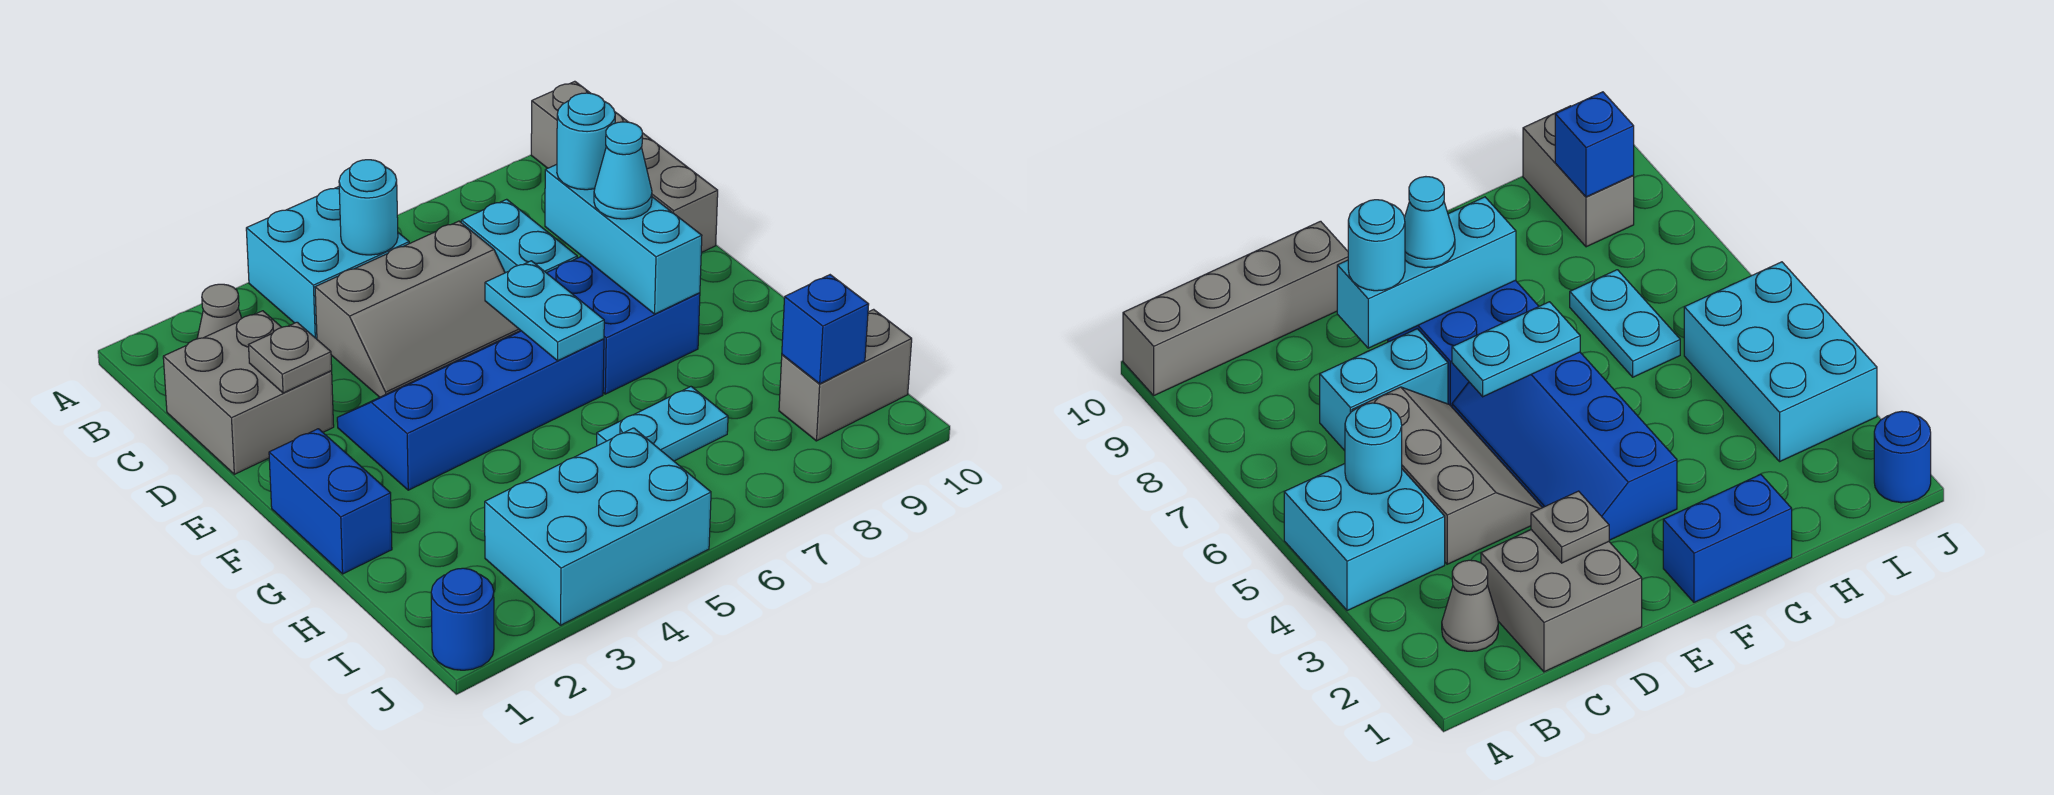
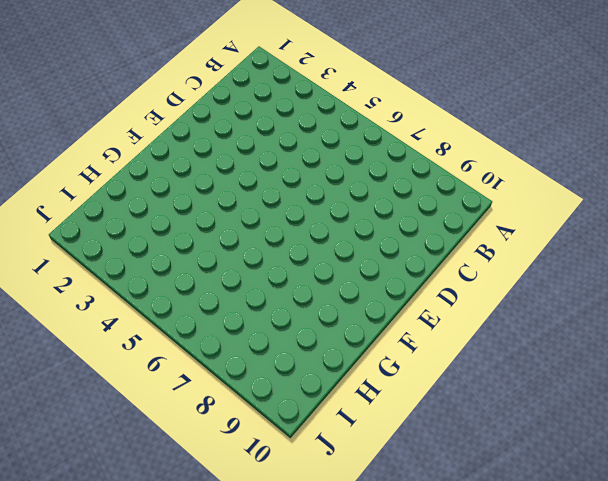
none -> cyan brick A4:B5 level 1
none -> grey brick A10:D10 level 1
none -> grey cone B2 level 1

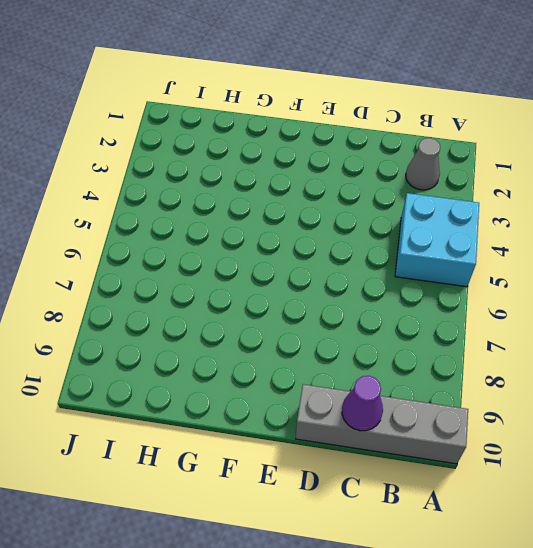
purple cone C10 level 2 -> none
none -> grey brick C1:D2 level 1
none -> grey slope C4:D6 level 1 top C
none -> cyan brick C7:D7 level 1

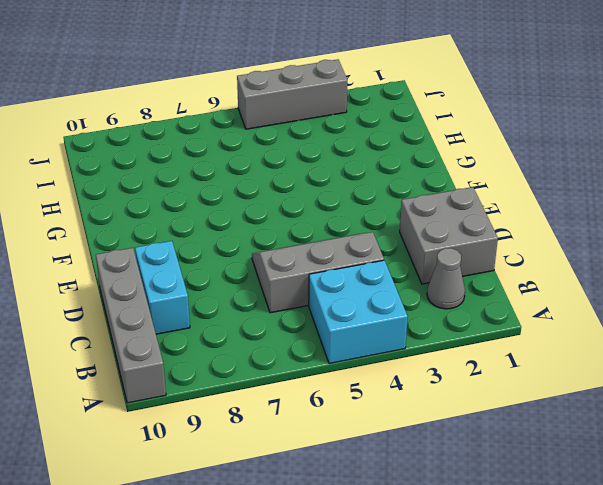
cyan brick C9:D9 level 1 -> cyan brick C7:D7 level 1
grey brick J3:J5 level 1 -> cyan brick I3:J5 level 1
none -> blue slope E3:F6 level 1 top F
none -> blue brick E7:F8 level 1
none -> blue brick F1:G1 level 1

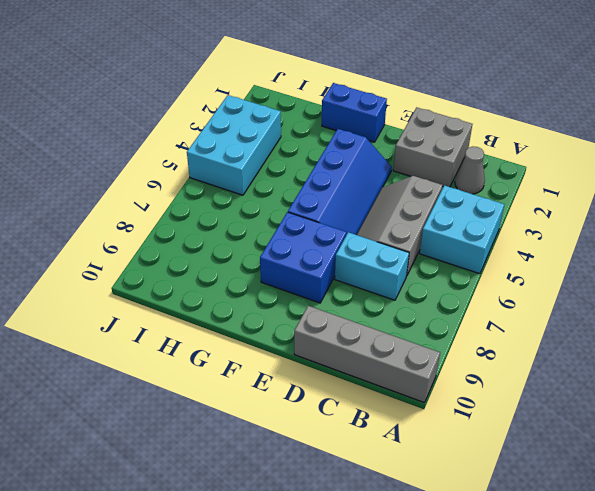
none -> cyan plate H6:H7 level 1
none -> grey brick I9:I10 level 1
none -> blue round brick J1 level 1

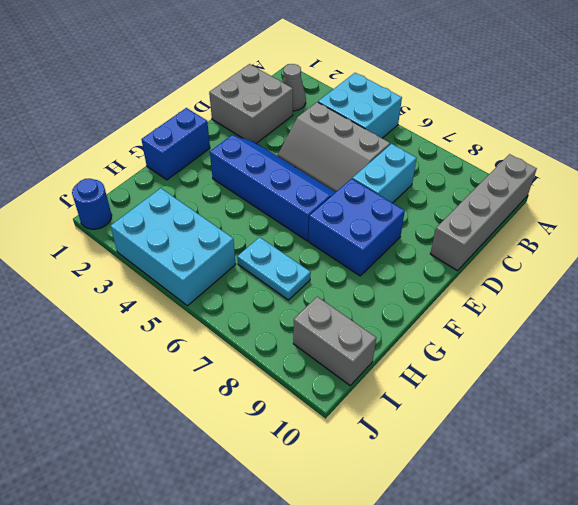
none -> cyan round brick B5 level 2
none -> grey plate D2 level 2
none -> cyan brick D8:F8 level 2

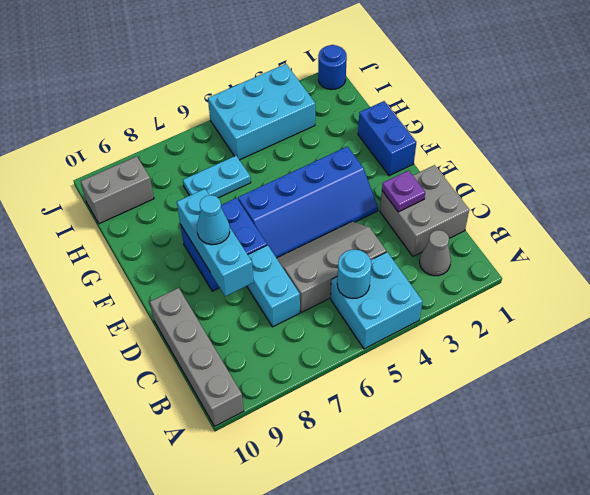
purple plate D2 level 2 -> grey plate D2 level 2
none -> cyan plate E6:F6 level 2
none -> blue brick I9 level 2
none -> cyan round brick D8 level 3

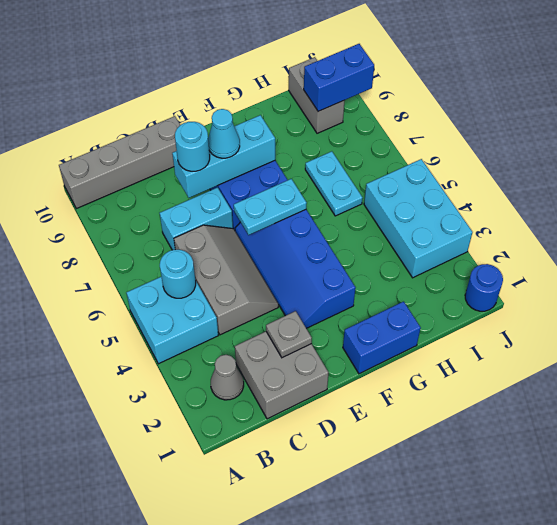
blue brick I9:J9 level 2 -> blue brick I9 level 2

